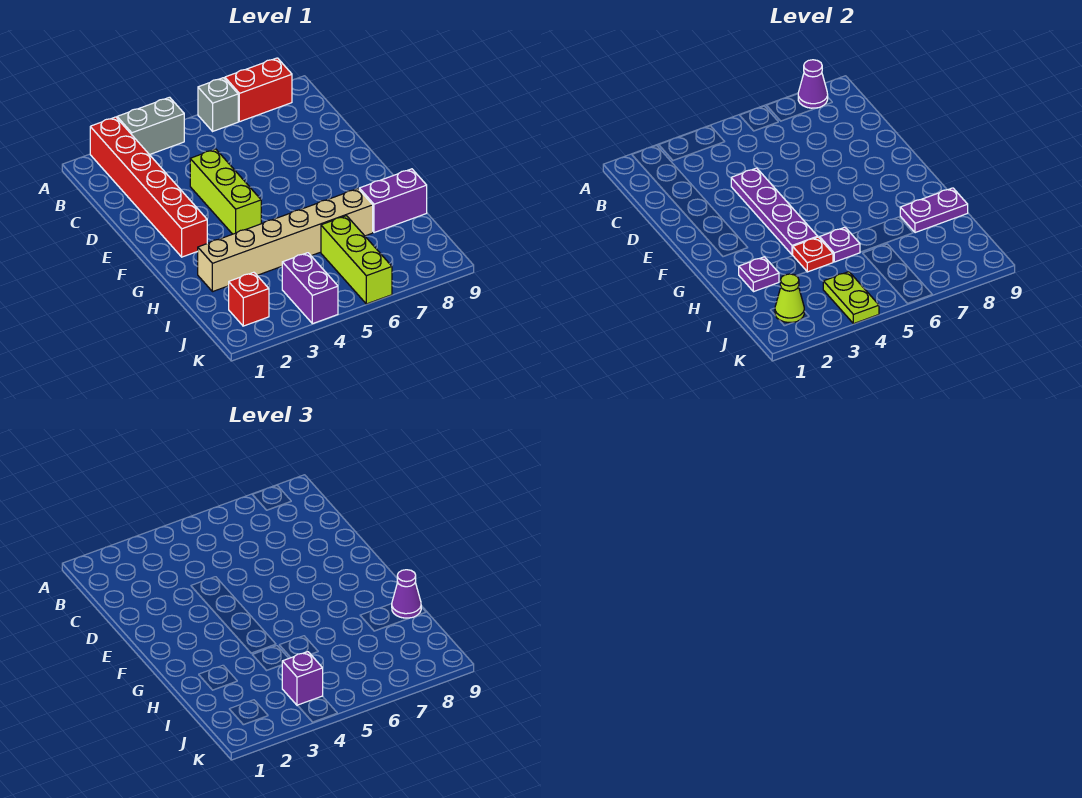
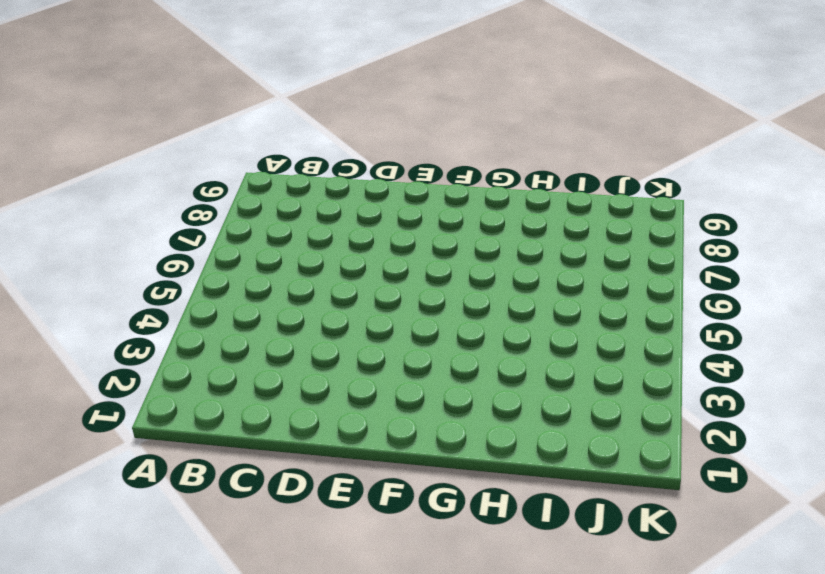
none -> red brick A2:F2 level 1
none -> grey brick A3:A4 level 1
none -> grey brick A6 level 1

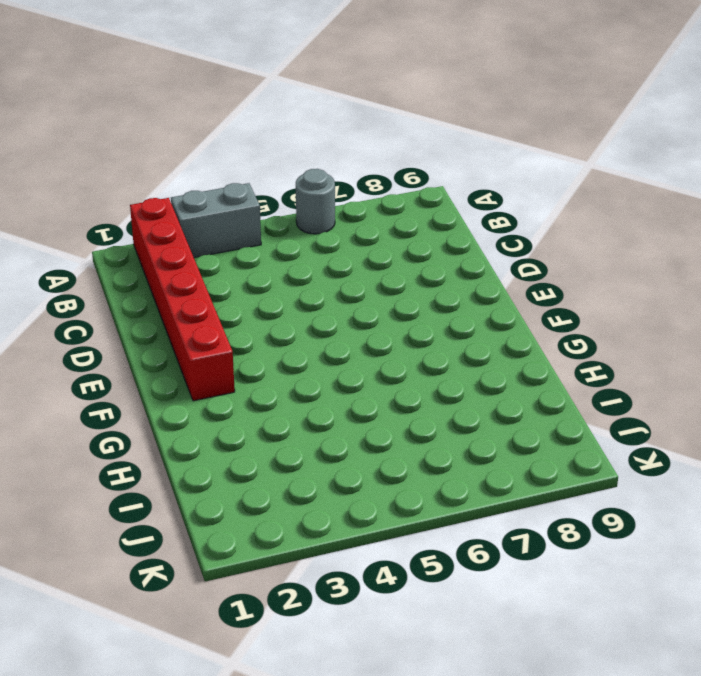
grey round brick A6 level 1 -> grey brick A6 level 1
none -> red brick A7:A8 level 1
none -> lime brick D4:F4 level 1
none -> tan brick H2:H7 level 1

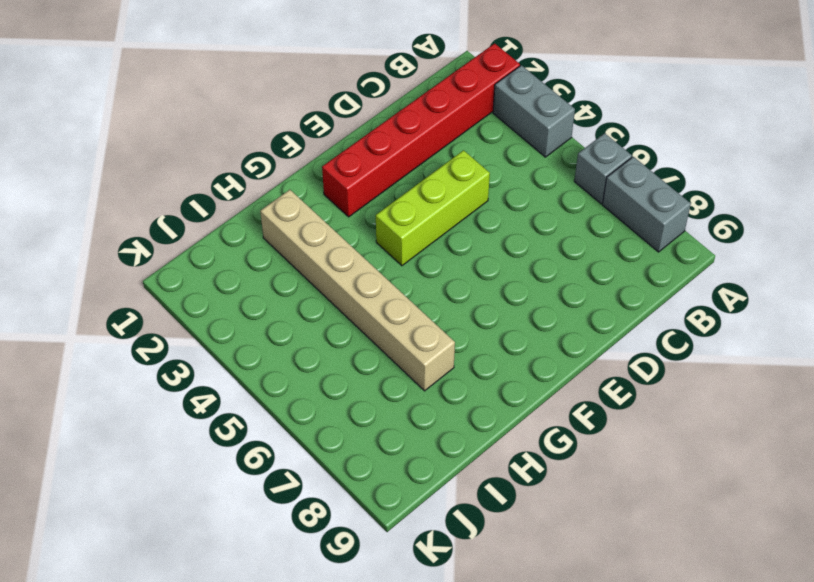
grey brick A7:A8 level 1 -> red brick A7:A8 level 1
none -> purple brick H8:H9 level 1
none -> lime brick I6:K6 level 1
none -> red brick J2 level 1

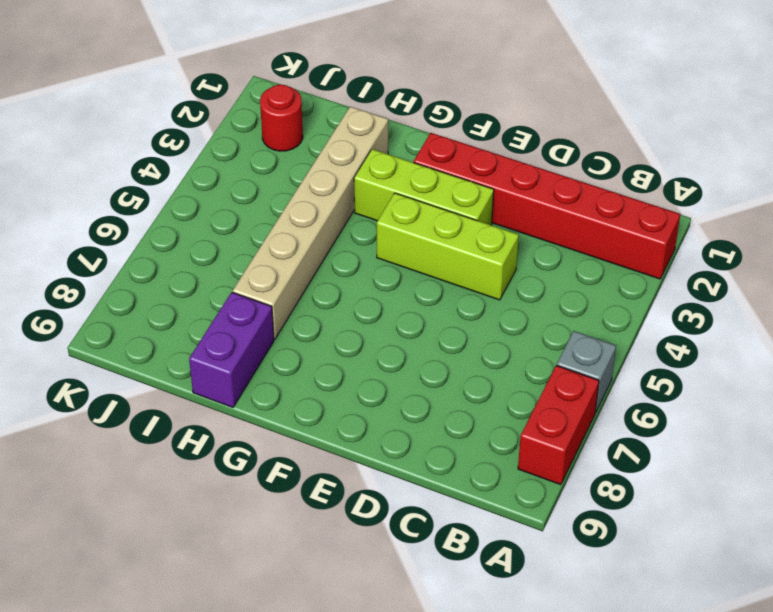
lime brick E3:G3 level 1 -> lime brick I6:K6 level 1
red round brick J2 level 1 -> red brick J2 level 1
none -> grey brick A3:A4 level 1
none -> purple brick J4:K4 level 1
none -> purple cone A8 level 2

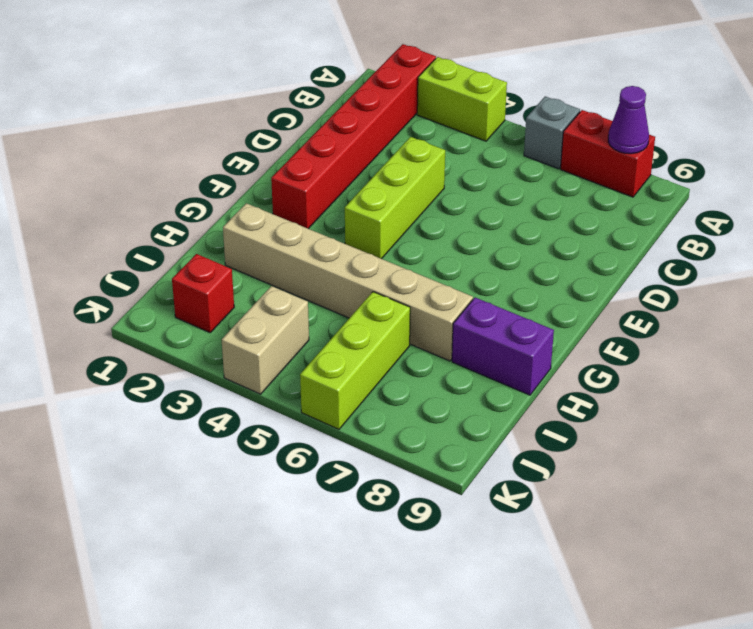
lime brick A3:A4 level 1 -> grey brick A3:A4 level 1
tan brick J4:K4 level 1 -> purple brick J4:K4 level 1
none -> purple plate D4:G4 level 2
none -> purple plate H2 level 2
none -> red plate H4 level 2

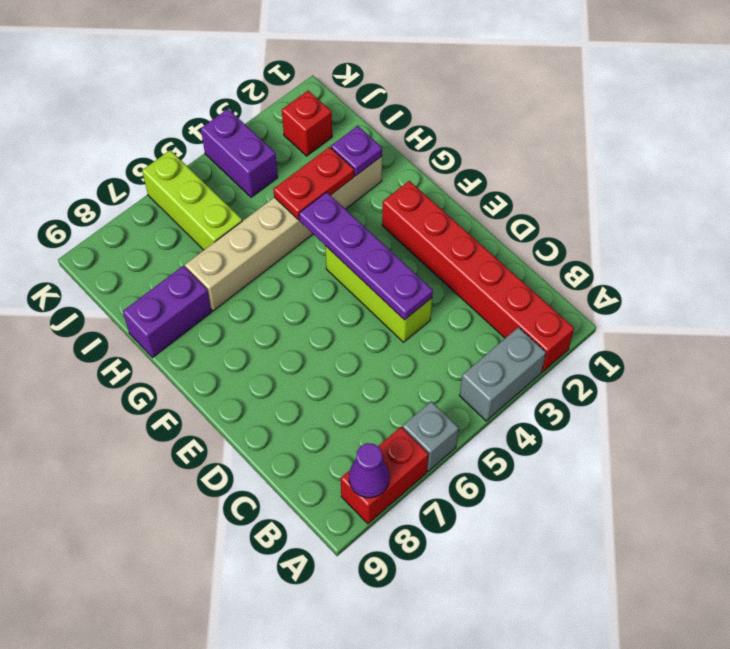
red plate H3:H4 level 2 -> red plate H4 level 2
none -> purple plate H5 level 2
none -> purple plate H8:H9 level 2
none -> lime cone J2 level 2

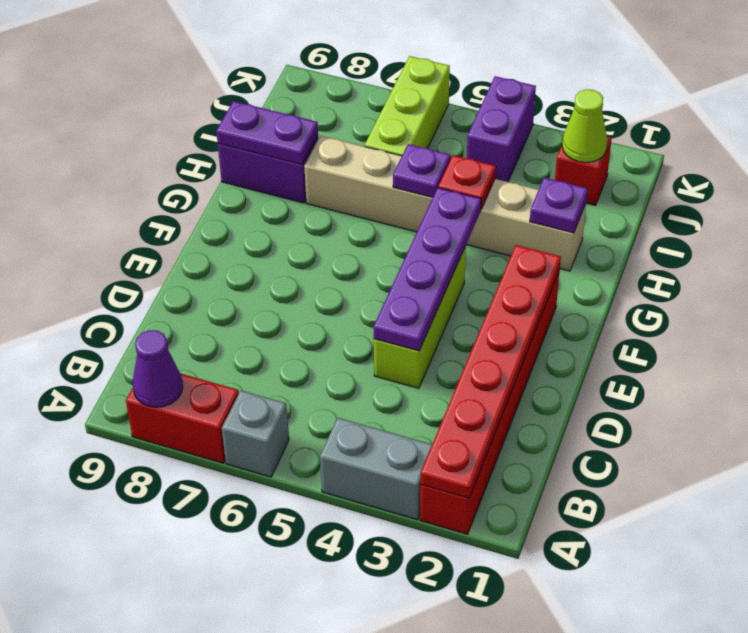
red plate A2:F2 level 2 -> none
none -> lime plate J4:K4 level 2
none -> purple cone H9 level 3
none -> purple brick J4 level 3

